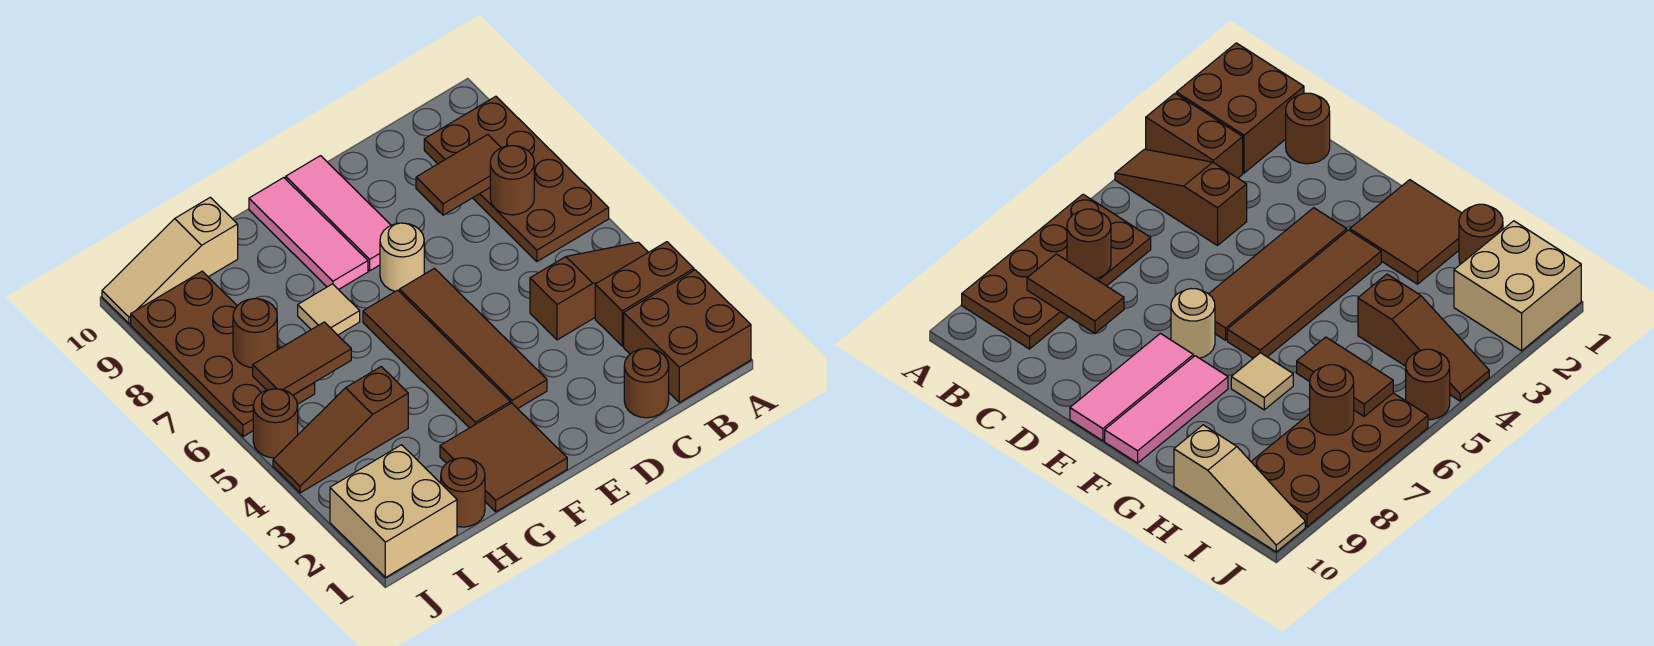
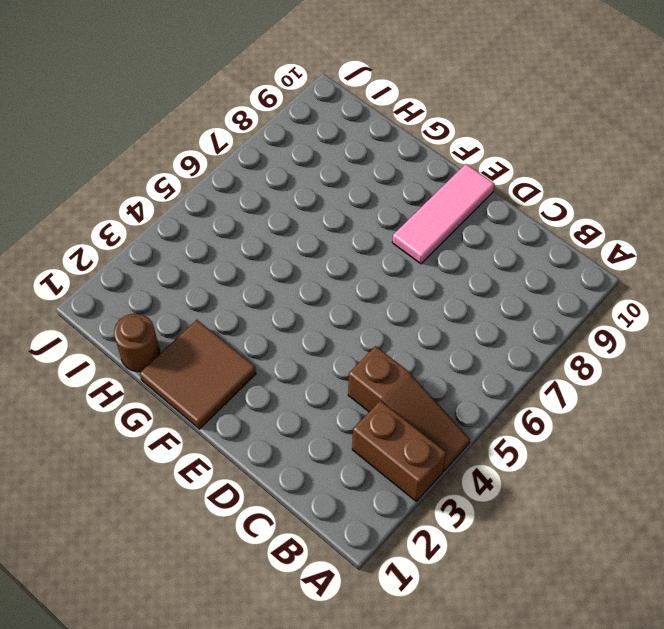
none -> brown brick A1:B2 level 1
none -> brown plate A6:B9 level 1
none -> brown round brick C1 level 1

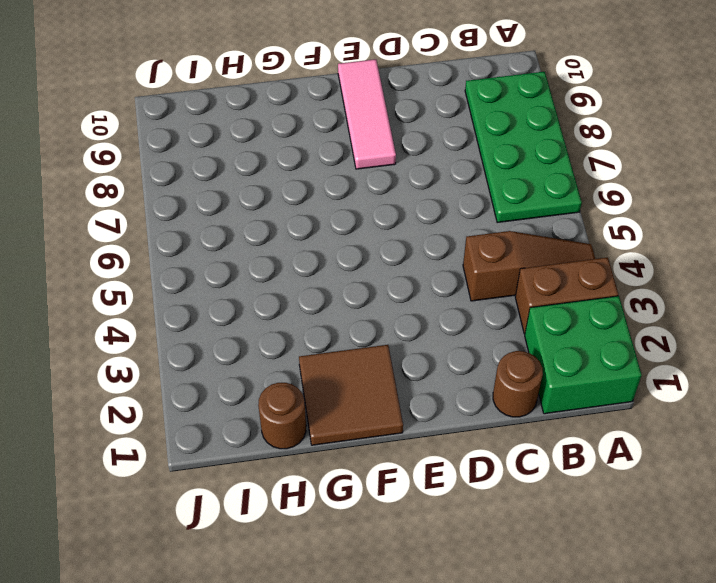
green brick A1:B2 level 1 -> brown brick A1:B2 level 1
green plate A6:B9 level 1 -> brown plate A6:B9 level 1
none -> brown tile E3:E6 level 1
none -> tan round brick E7 level 1
none -> brown tile F3:F6 level 1

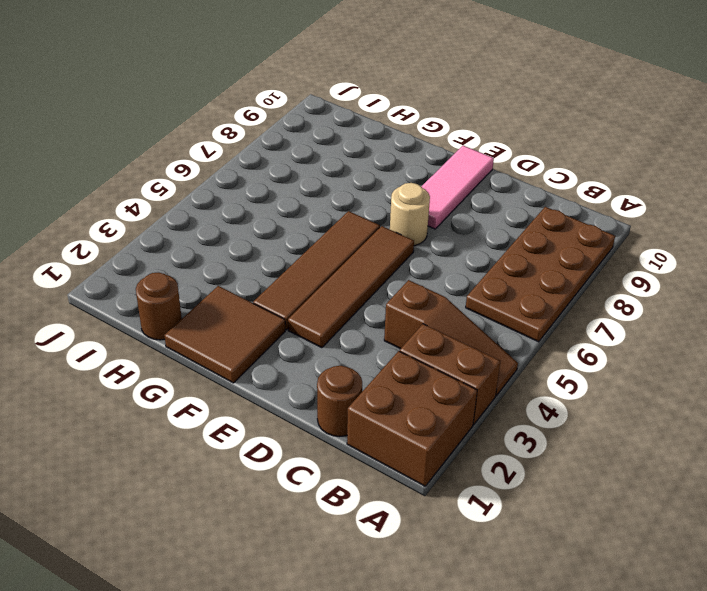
none -> pink tile F8:F10 level 1
none -> tan tile G7 level 1
none -> brown slope H4:J4 level 1 top H

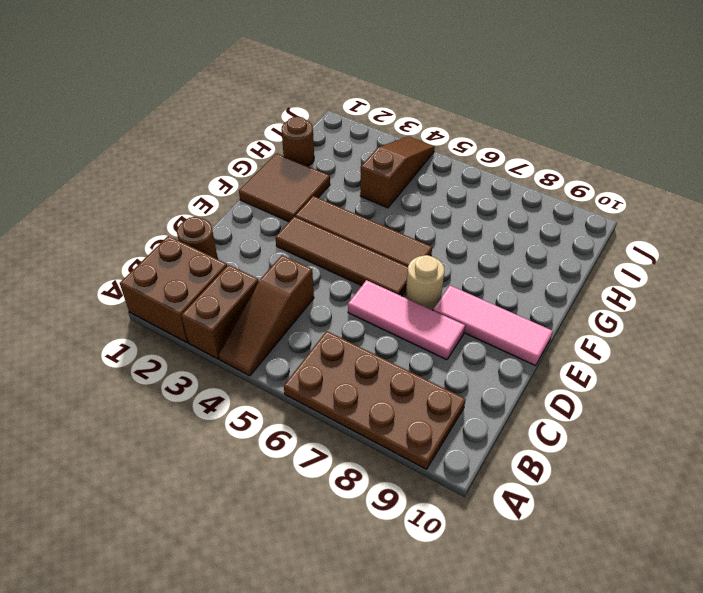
pink tile D6:D8 level 1 -> pink tile F8:F10 level 1
none -> tan tile G7 level 1
none -> tan slope H10:J10 level 1 top H
none -> tan brick I1:J2 level 1

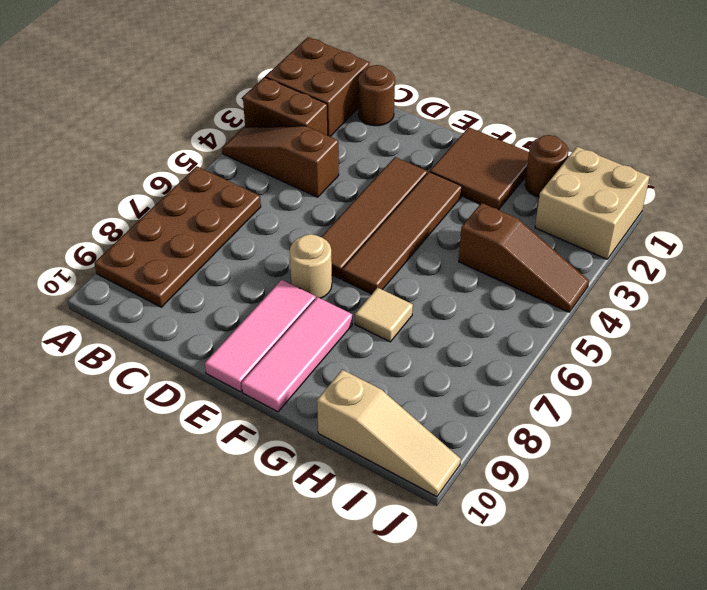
none -> brown plate I6:J9 level 1
none -> brown round brick J5 level 1
none -> brown round brick B7 level 2

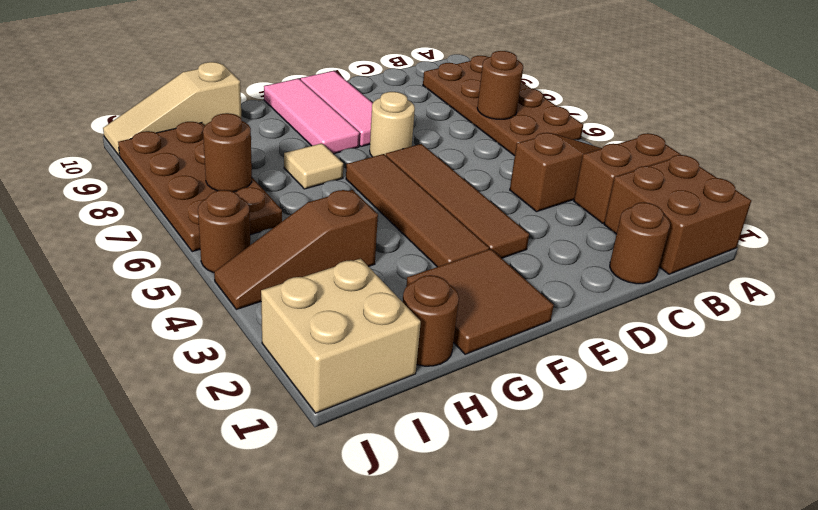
none -> brown tile B8:C8 level 2
none -> brown tile H6:I6 level 2

